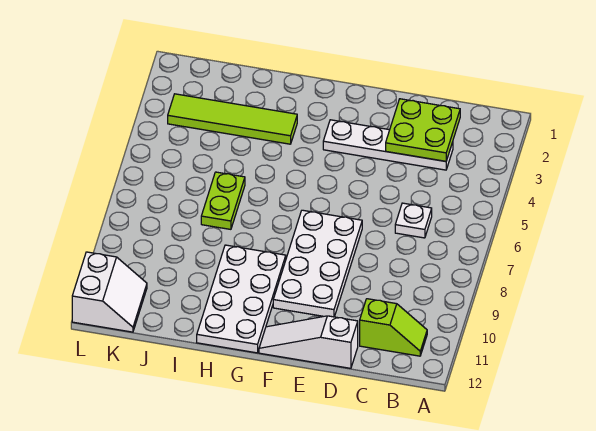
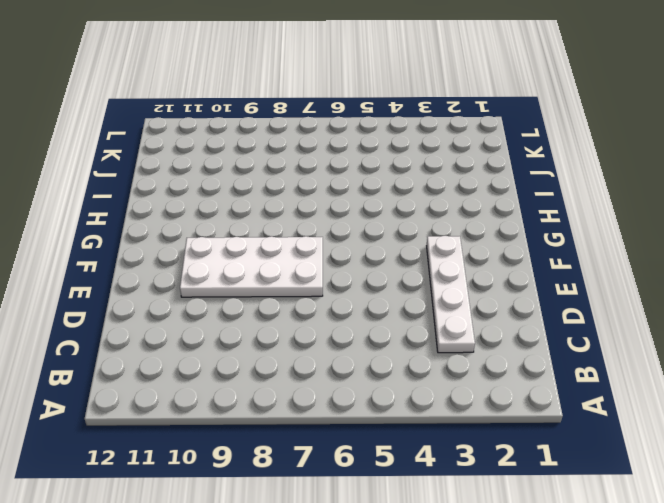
none -> lime slope B11:C11 level 1 top C
none -> white plate C6 level 1

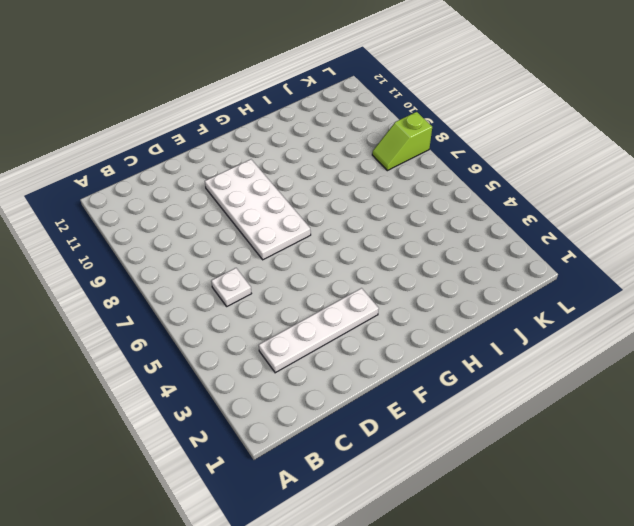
lime slope K8:L8 level 1 top L -> lime slope B11:C11 level 1 top C
none -> white slope D12:F12 level 1 top D
none -> white plate G9:H12 level 1

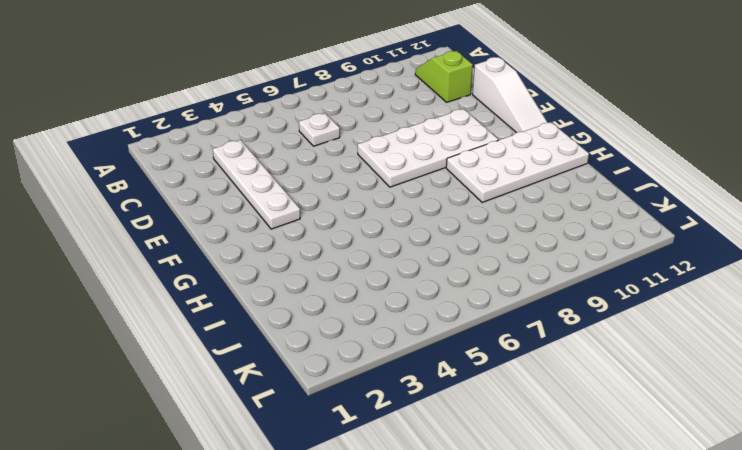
none -> lime tile H3:K3 level 1
none -> lime plate I6:I7 level 1

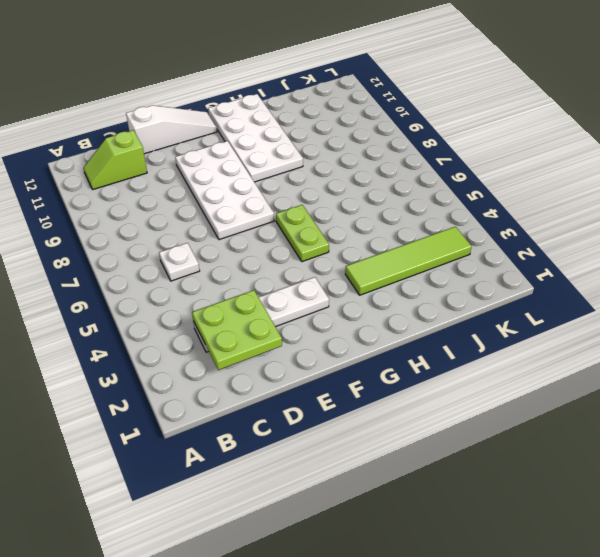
lime plate G5:G6 level 1 -> lime plate I6:I7 level 1
none -> white slope K11:L12 level 1 top L

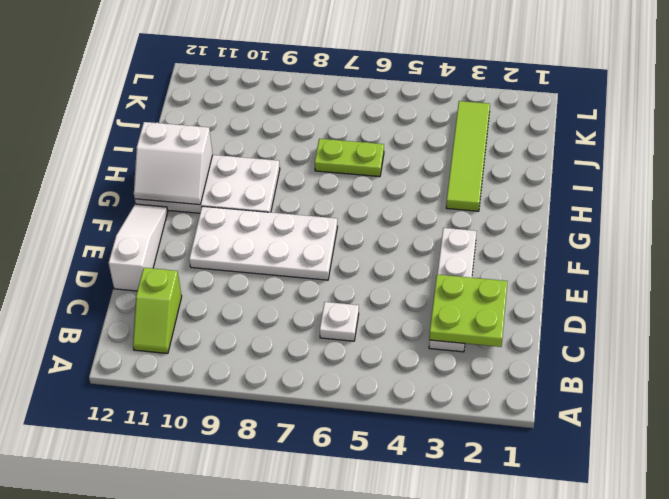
white slope G11:H12 level 2 top H -> white slope K11:L12 level 1 top L

